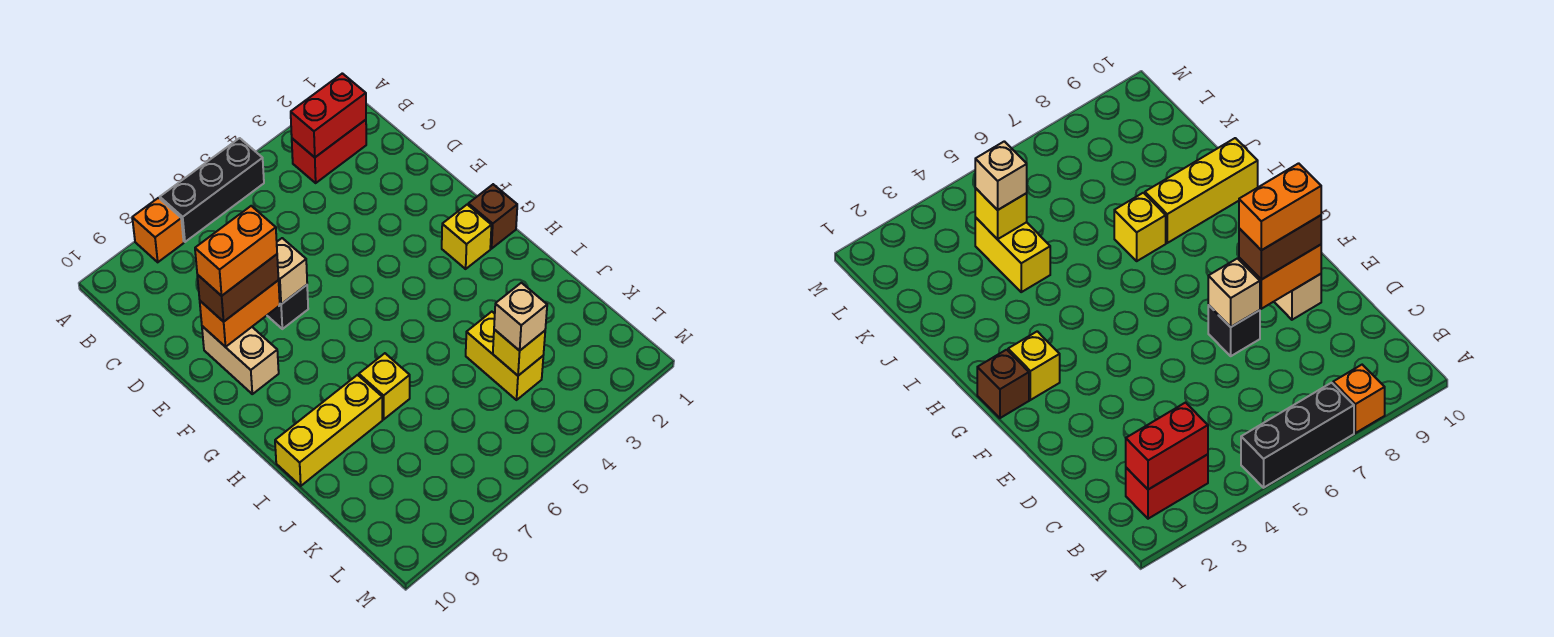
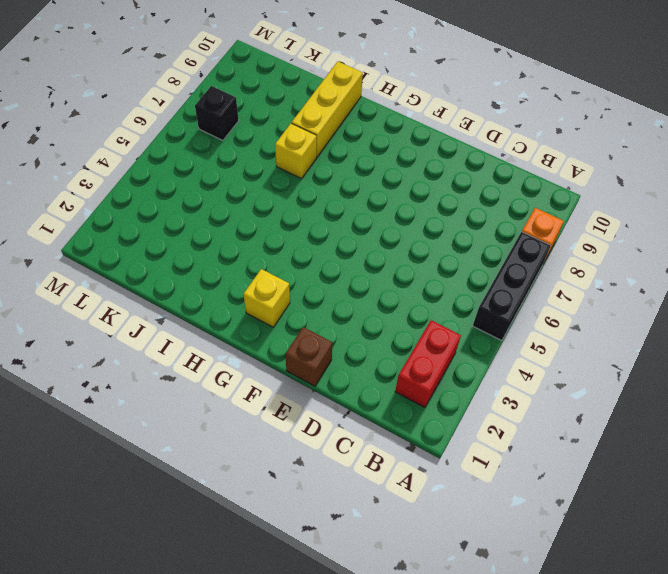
brown brick E1 level 1 -> brown brick G1 level 1
black brick L7 level 1 -> black brick E7 level 1
none -> tan brick E9:F9 level 1
none -> yellow brick J4:K4 level 1
none -> red brick B2:B3 level 2

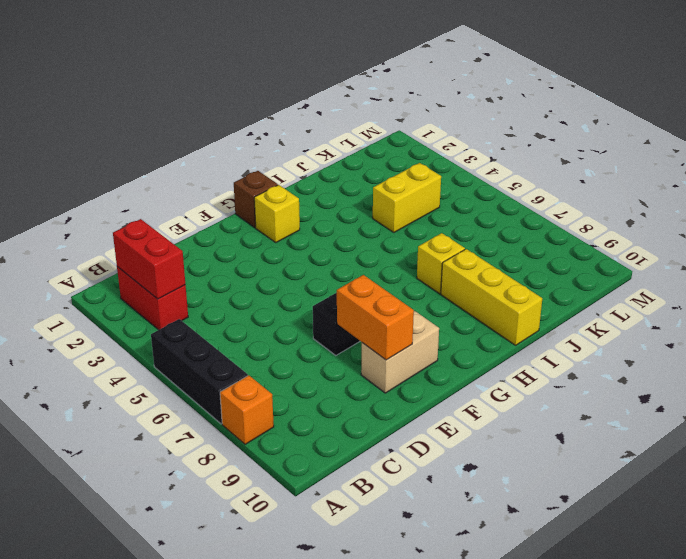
none -> tan brick E7 level 2
none -> yellow brick K4 level 2
none -> brown brick E8:E9 level 3

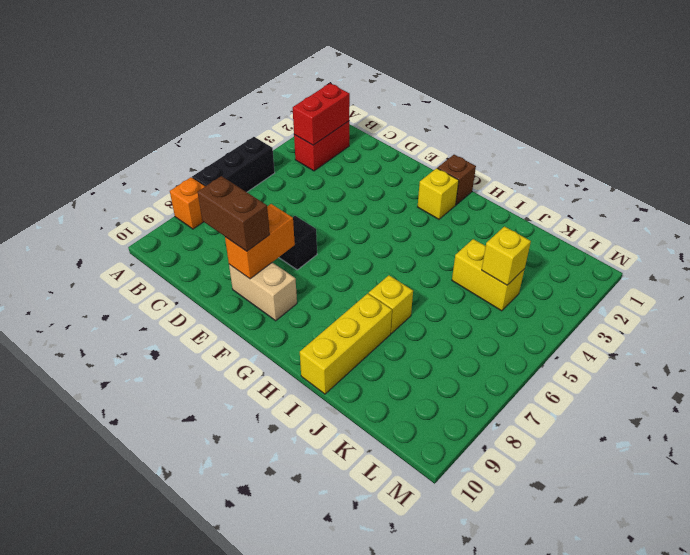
brown brick D9:E9 level 3 -> brown brick E8:E9 level 3
none -> tan brick E7 level 2
none -> tan brick K4 level 3
none -> orange brick E8:E9 level 4

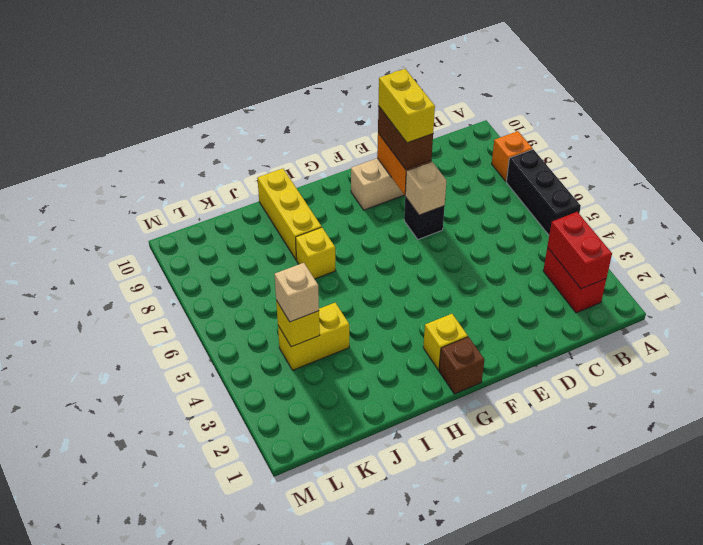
yellow brick E8:E9 level 4 -> orange brick E8:E9 level 4

